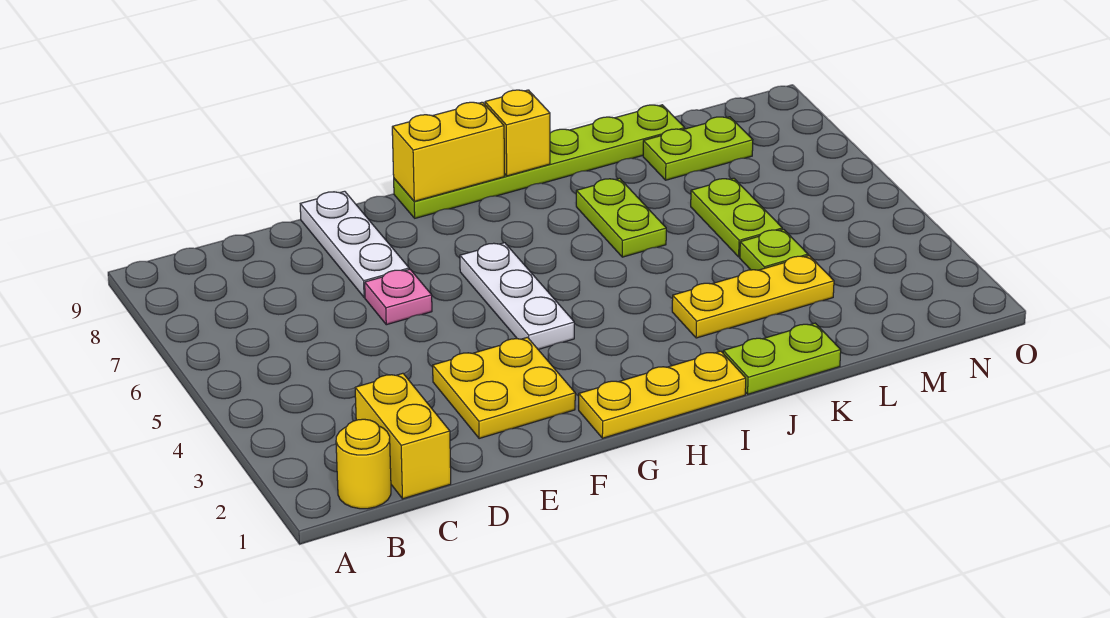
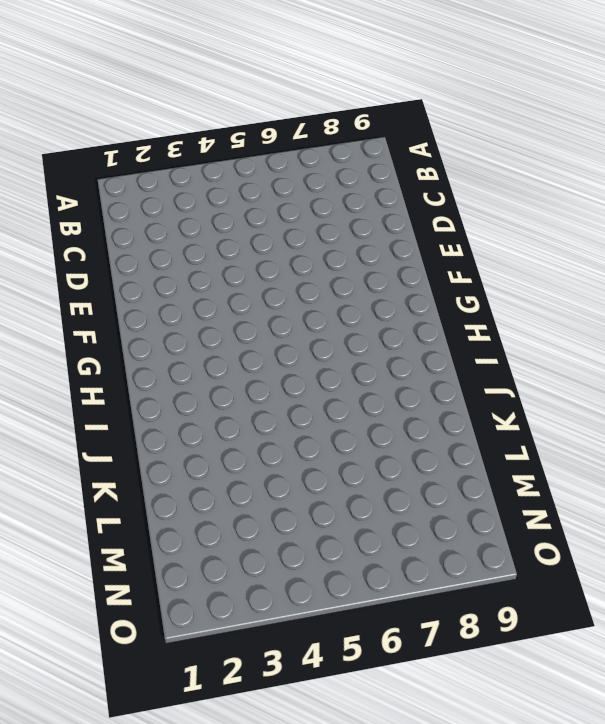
none -> yellow round brick B1 level 1
none -> yellow brick C1:C2 level 1
none -> yellow plate E2:F3 level 1

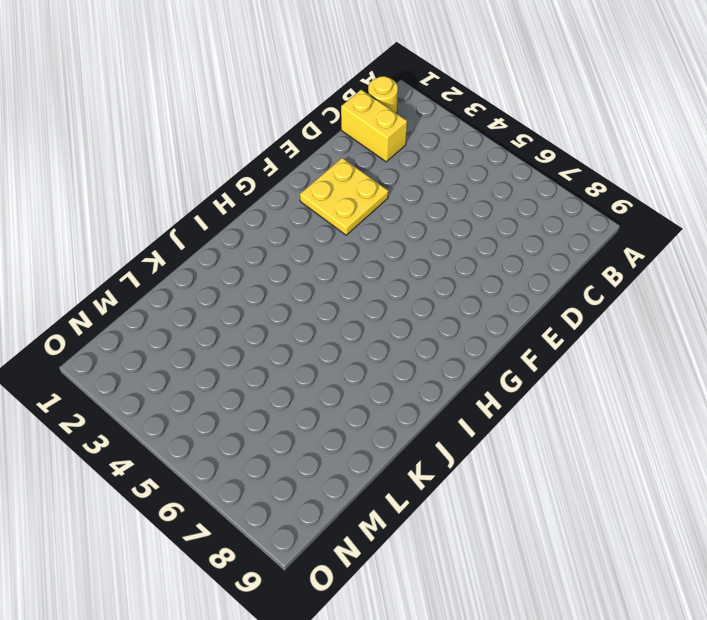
none -> pink plate E6 level 1
none -> white plate E7:E9 level 1
none -> yellow plate G1:I1 level 1

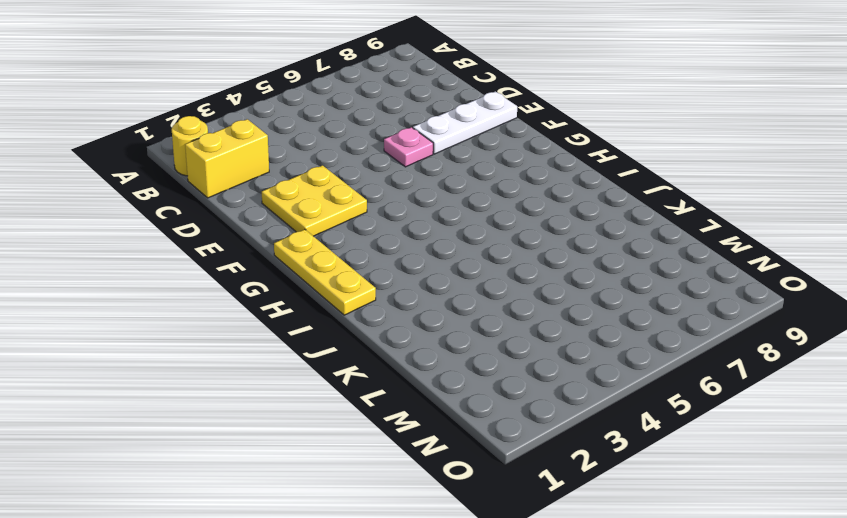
none -> white plate G4:G6 level 1
none -> lime plate G9:L9 level 1
none -> lime plate J1:K1 level 1

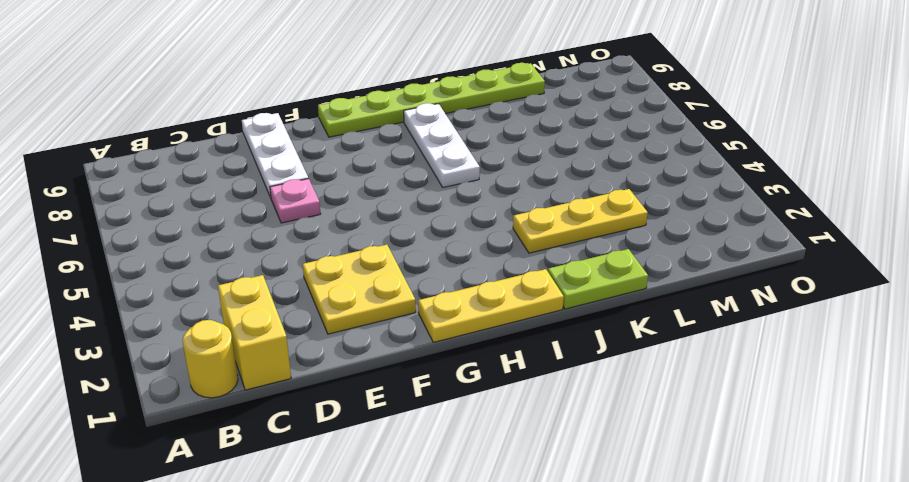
white plate I6:I8 level 1 -> white plate G4:G6 level 1
none -> lime plate J6:J7 level 1
none -> lime plate L4 level 1
none -> lime plate L5:L6 level 1

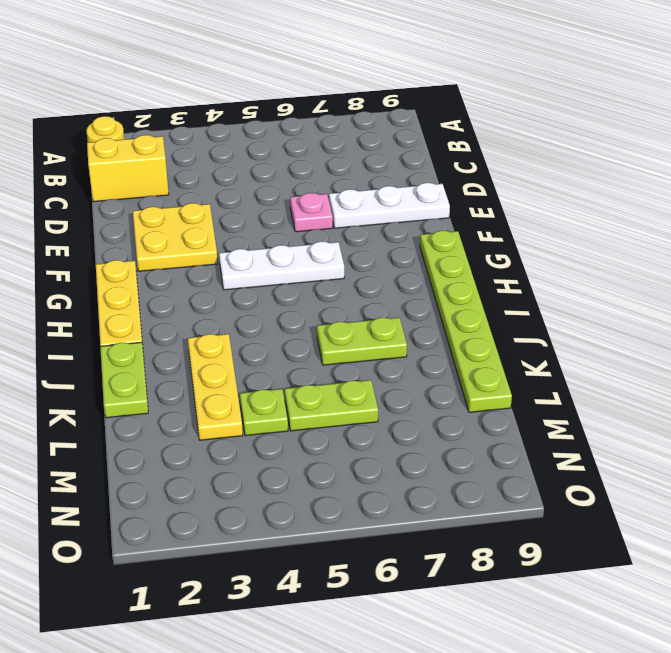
none -> lime plate L8:M8 level 1
none -> yellow brick G9:H9 level 2
none -> yellow brick I9 level 2

